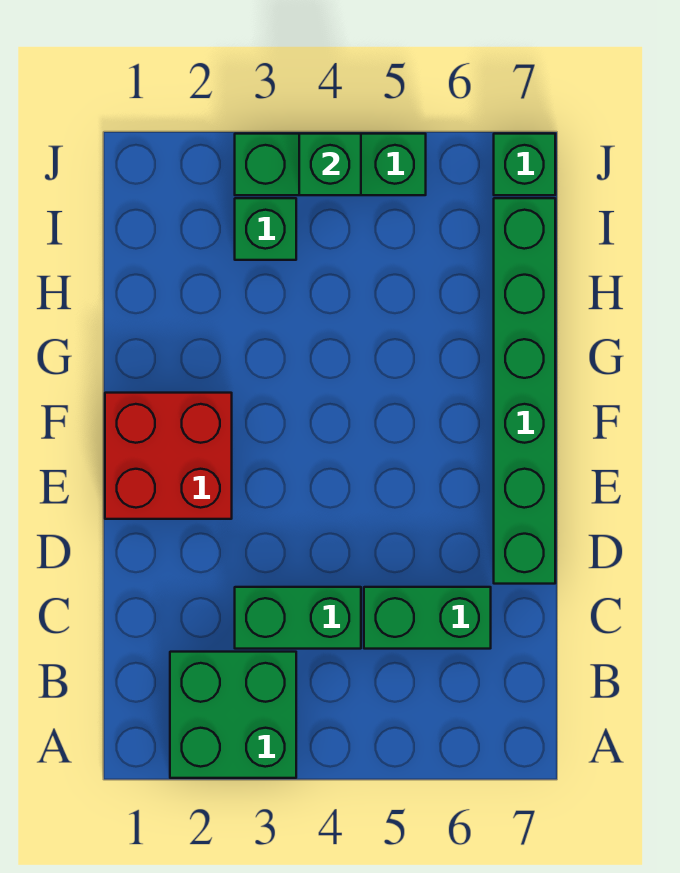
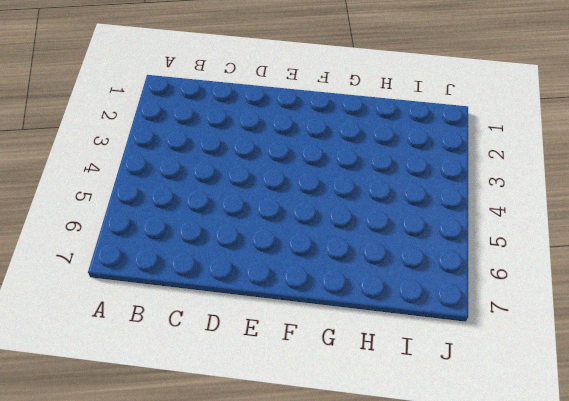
none -> green brick A2:B3 level 1
none -> green brick C3:C4 level 1

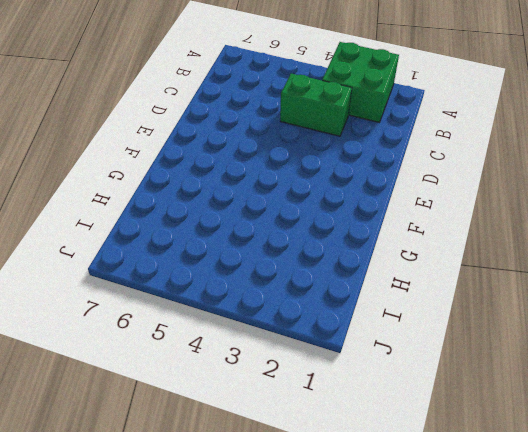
none -> green brick C5:C6 level 1
none -> green brick D7:I7 level 1

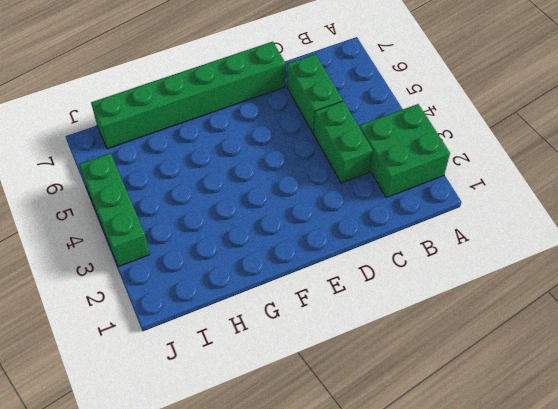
none -> red brick E1:F2 level 1
none -> green brick I3 level 1

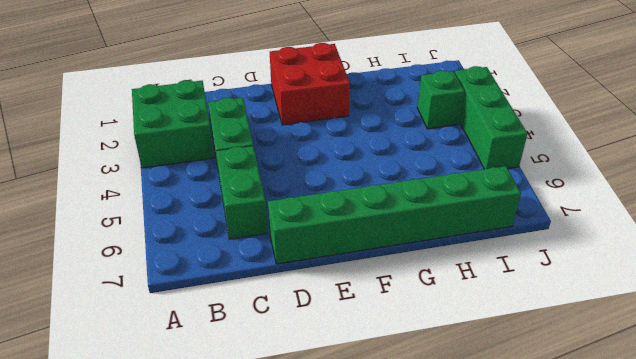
none -> green brick J7 level 1
none -> green brick J4 level 2

